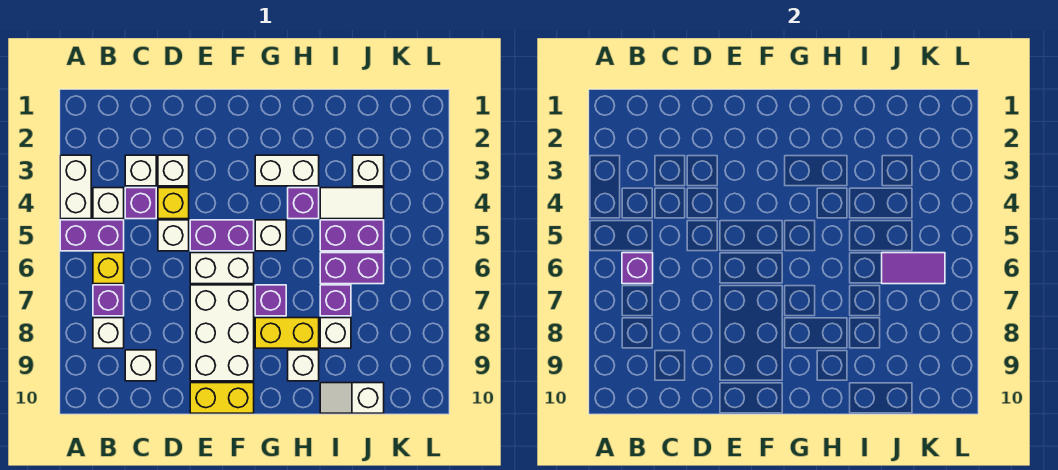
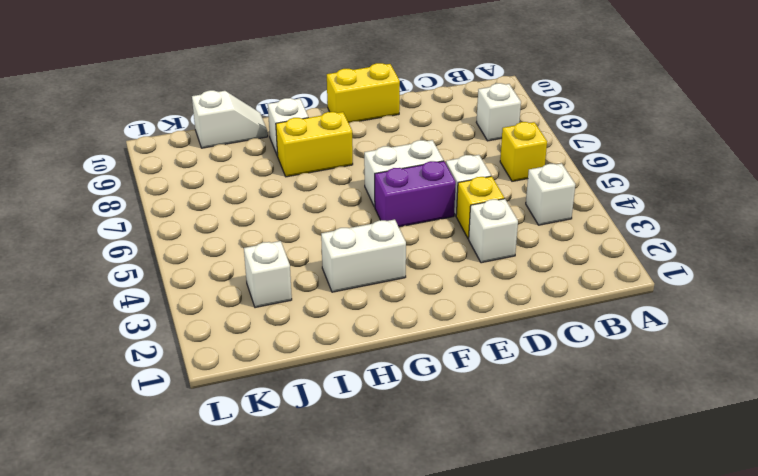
none -> white brick A3:A4 level 1
none -> purple brick A5:B5 level 1
none -> purple brick B7 level 1
none -> white brick C3 level 1

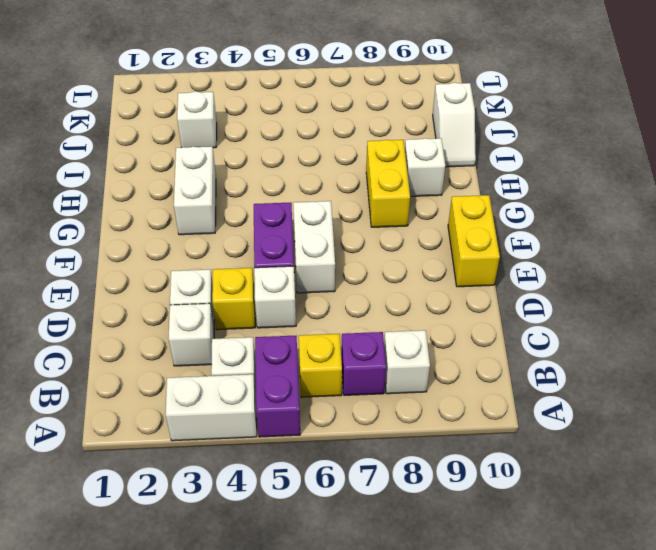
none -> purple brick C4 level 1
none -> white brick C9 level 1
none -> white brick E7:F9 level 1
none -> white brick G5 level 1

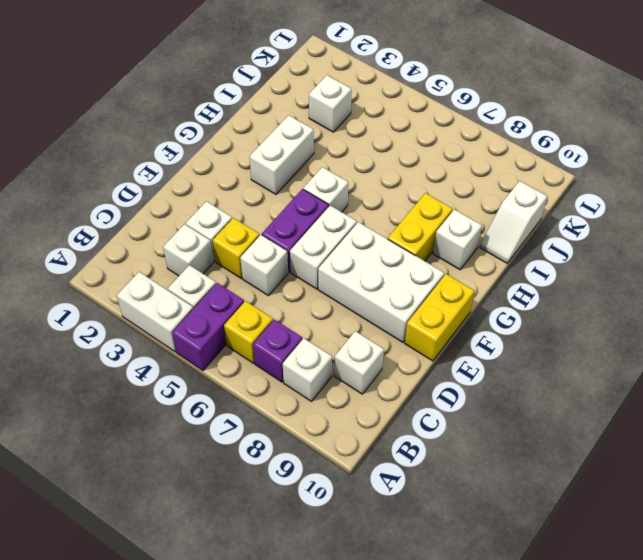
none -> purple brick C4 level 1
none -> purple brick G7 level 1
none -> purple brick H4 level 1
none -> white tile I4:J4 level 1

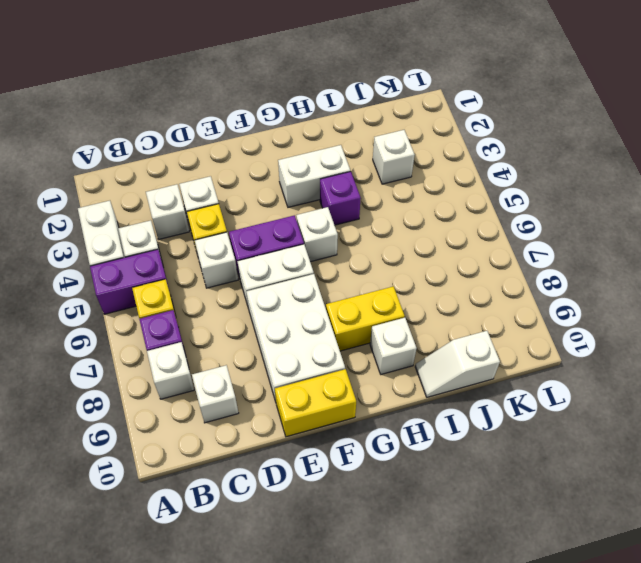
none -> purple brick C4 level 1
none -> purple brick G7 level 1
none -> white tile I4:J4 level 1
none -> purple brick I5:J5 level 1

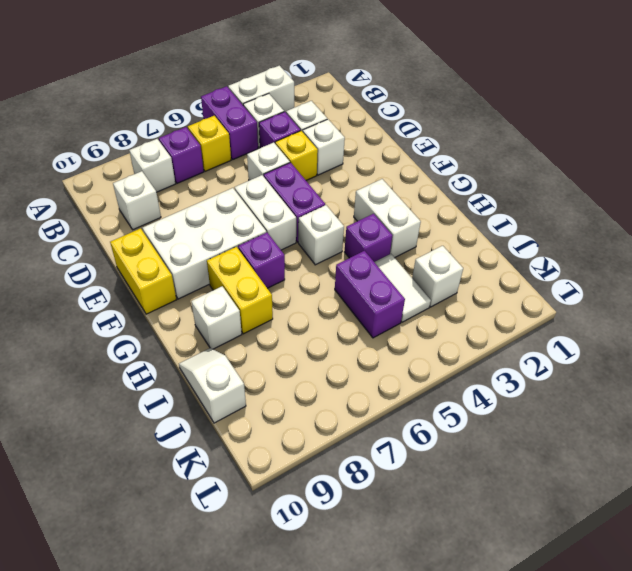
none -> purple brick I6:J6 level 1
none -> purple brick I7 level 1
none -> white brick I8 level 1
none -> purple brick B6 level 2

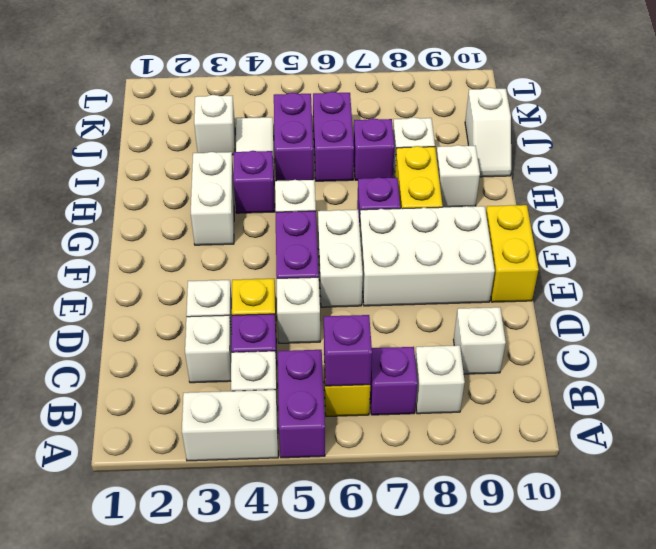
none -> purple tile J6:K6 level 2

